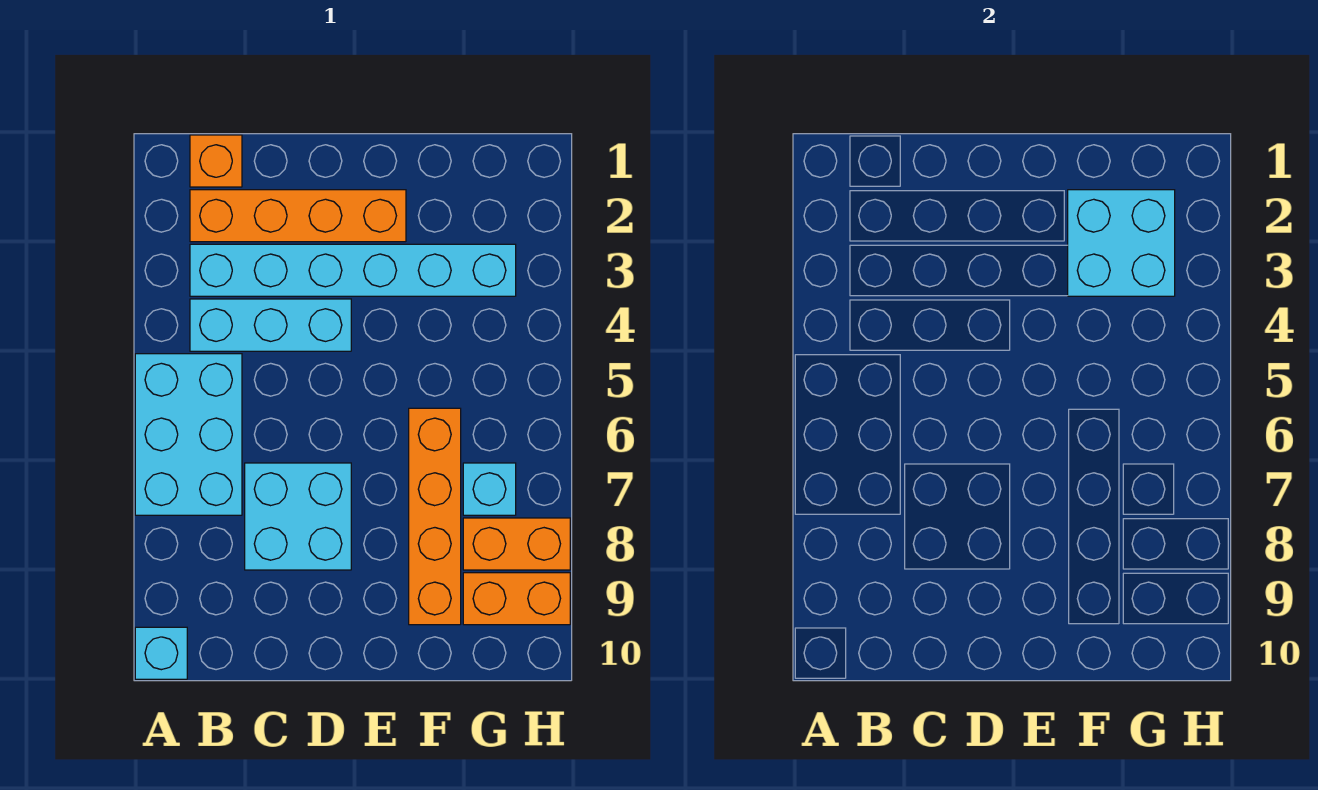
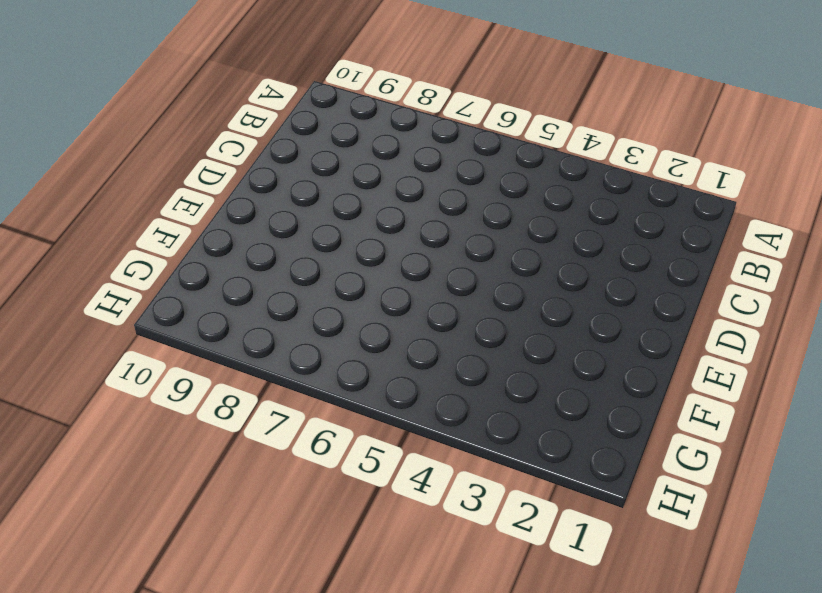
none -> cyan brick A5:B7 level 1
none -> cyan brick A10 level 1
none -> orange brick B1 level 1

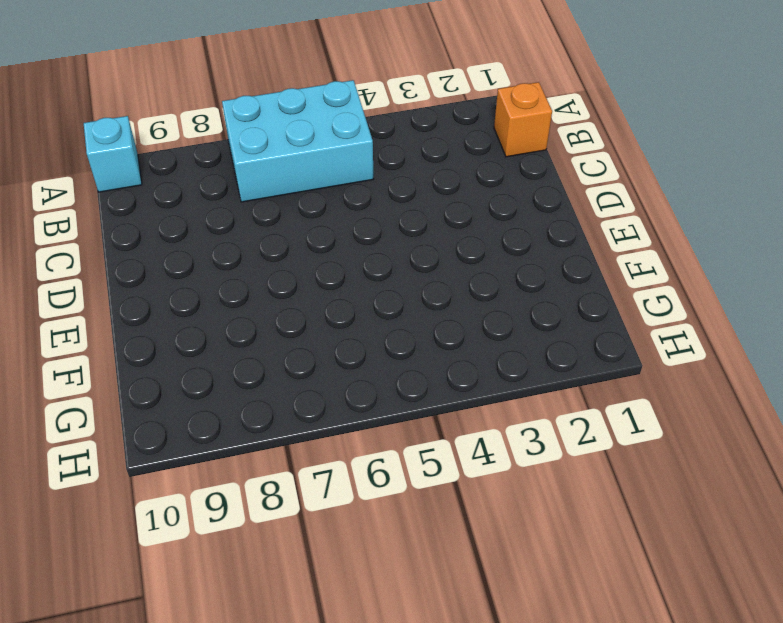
none -> orange brick B2:E2 level 1
none -> cyan brick B3:G3 level 1
none -> cyan brick B4:D4 level 1

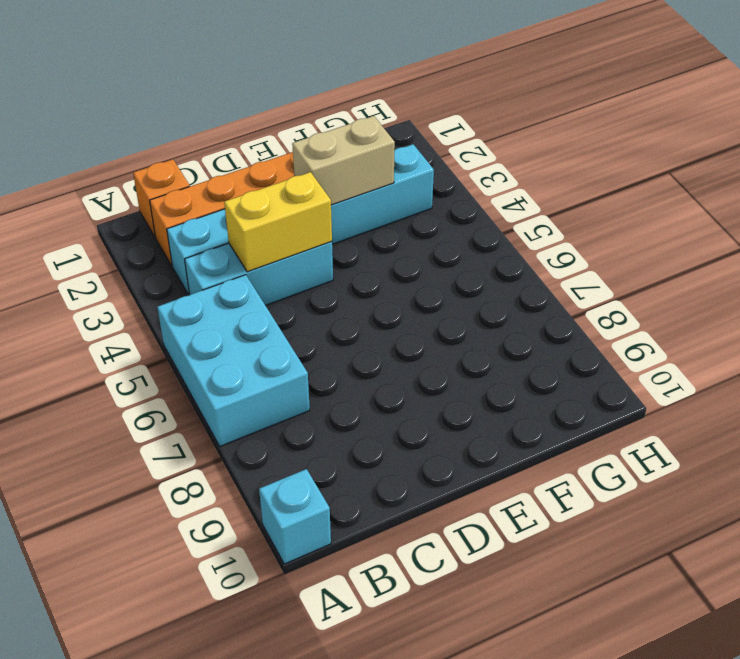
yellow brick C4:D4 level 2 -> none
tan brick E3:F3 level 2 -> cyan brick F2:G3 level 2
none -> cyan brick C7:D8 level 1
none -> orange brick F6:F9 level 1
none -> cyan brick G7 level 1

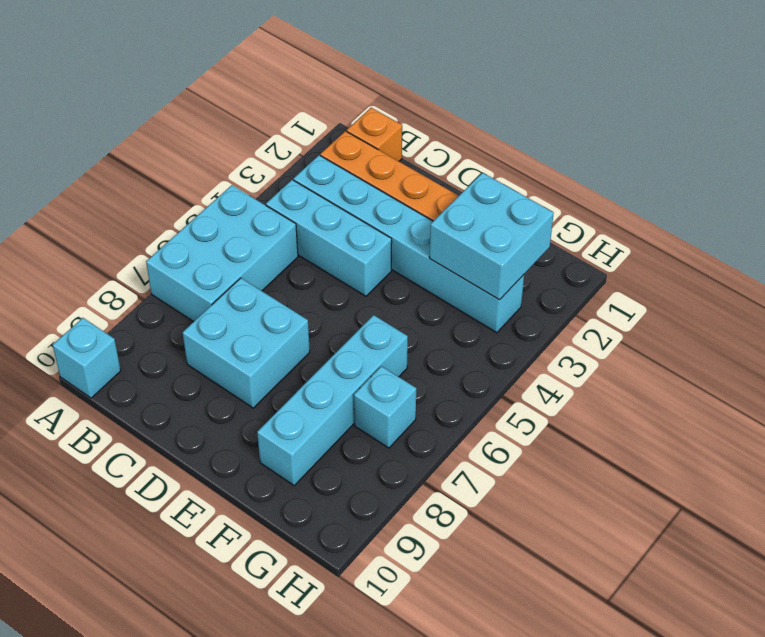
cyan brick F6:F9 level 1 -> orange brick F6:F9 level 1
none -> orange brick G8:H8 level 1
none -> orange brick G9:H9 level 1

